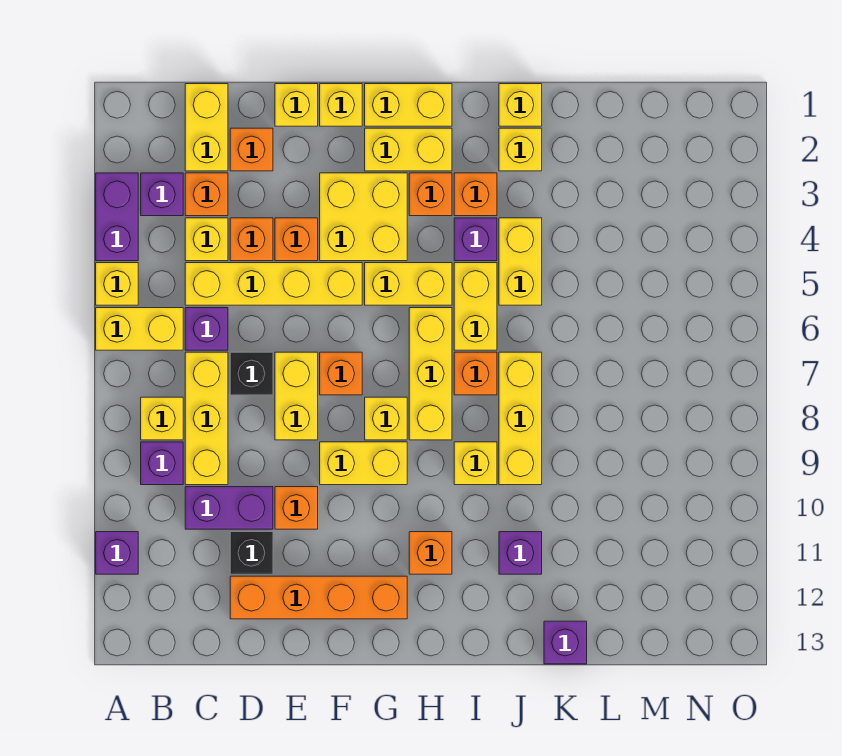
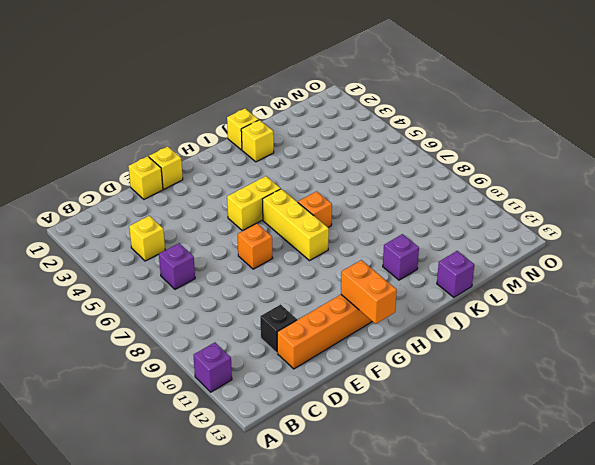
orange brick G12:G13 level 2 -> none
none -> purple brick A3:A4 level 1
none -> yellow brick A5 level 1
none -> yellow brick A6:B6 level 1
none -> purple brick B3 level 1

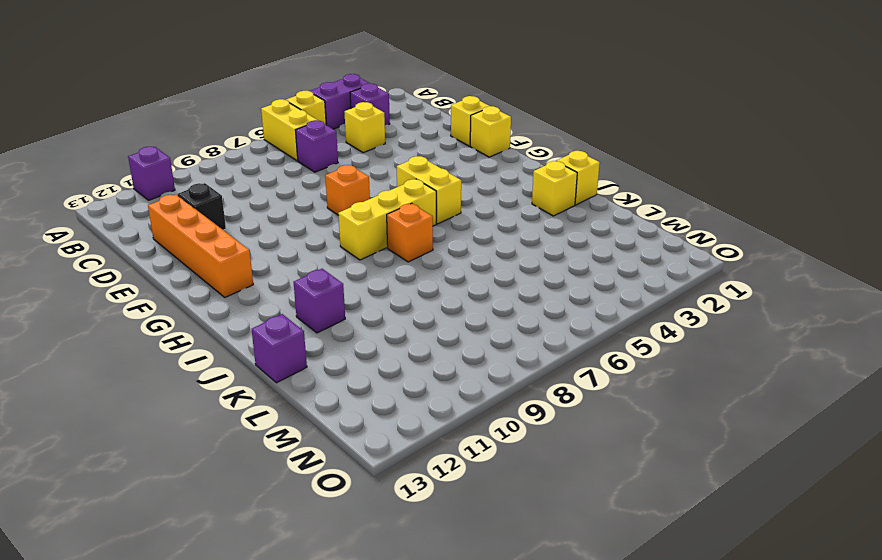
none -> yellow brick B8 level 1
none -> purple brick B9 level 1
none -> yellow brick C1:C2 level 1
none -> orange brick C3 level 1

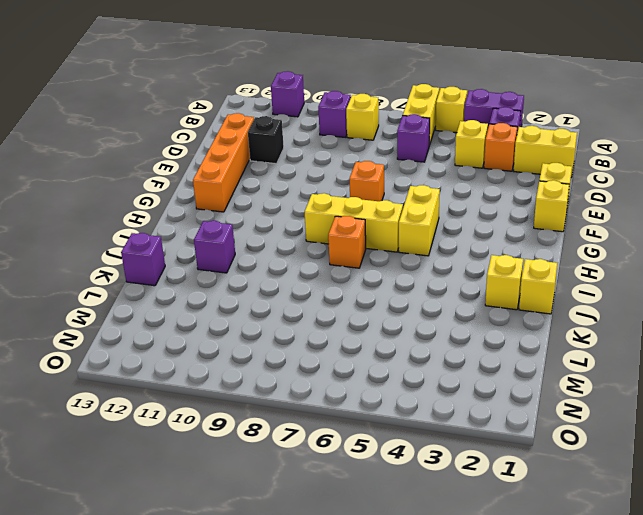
none -> yellow brick C5:F5 level 1
none -> yellow brick C7:C9 level 1
none -> purple brick C10:D10 level 1
none -> orange brick D2 level 1

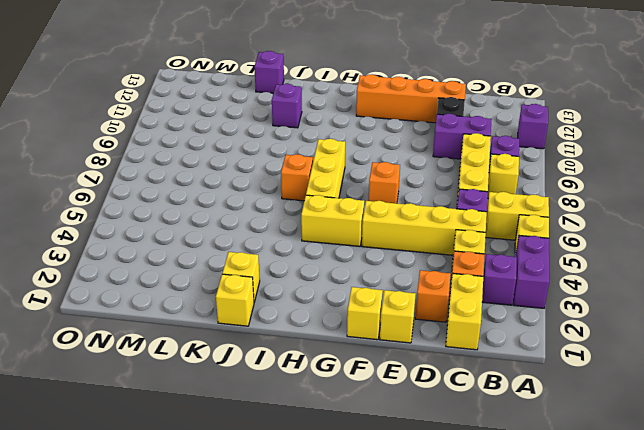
none -> orange brick D4 level 1
none -> black brick D7 level 1
none -> orange brick E4 level 1
none -> yellow brick E7:E8 level 1

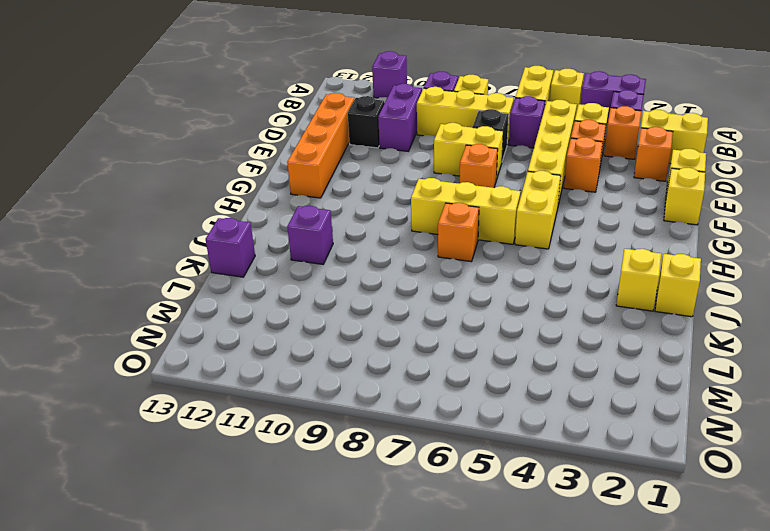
none -> orange brick E10 level 1
none -> yellow brick F3:G4 level 1
none -> yellow brick F9:G9 level 1
none -> yellow brick G1:H1 level 1

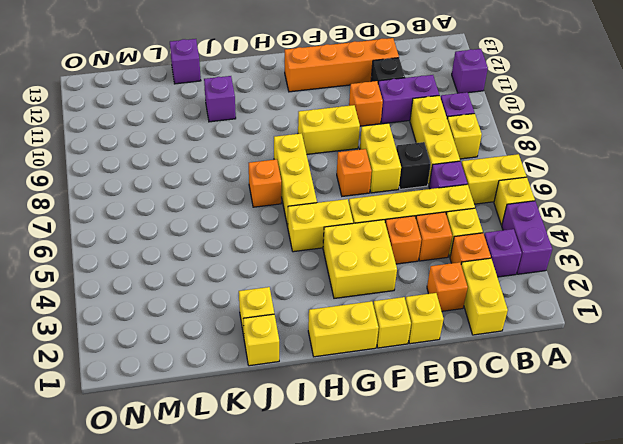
none -> yellow brick G2:H2 level 1
none -> yellow brick G8 level 1
none -> orange brick H3 level 1
none -> orange brick H11 level 1

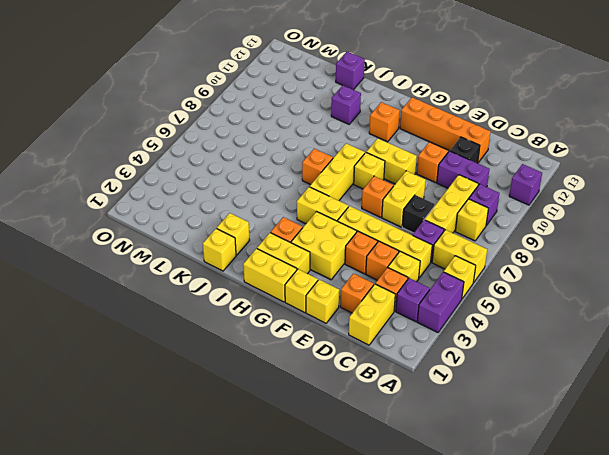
none -> orange brick I3 level 1
none -> purple brick I4 level 1
none -> yellow brick I5:I6 level 1
none -> yellow brick I9 level 1

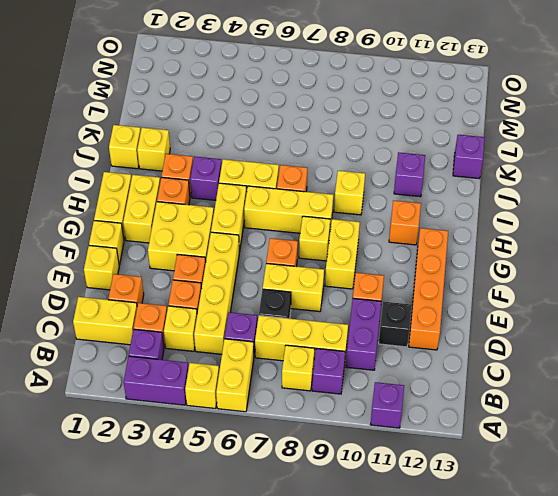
none -> yellow brick J4:J5 level 1
none -> yellow brick J7:J9 level 1

